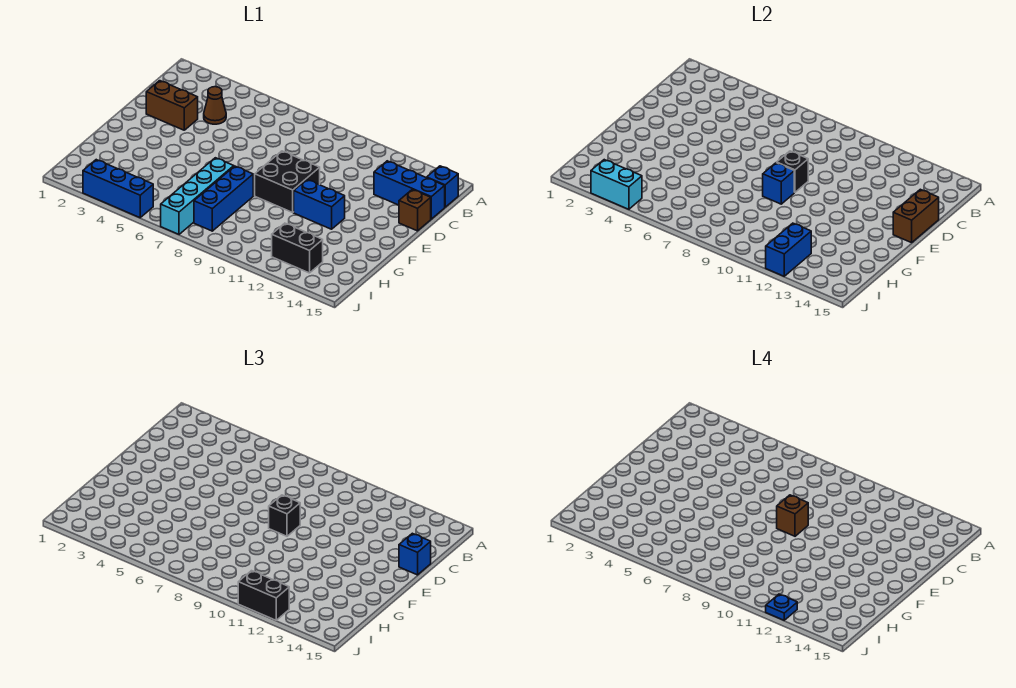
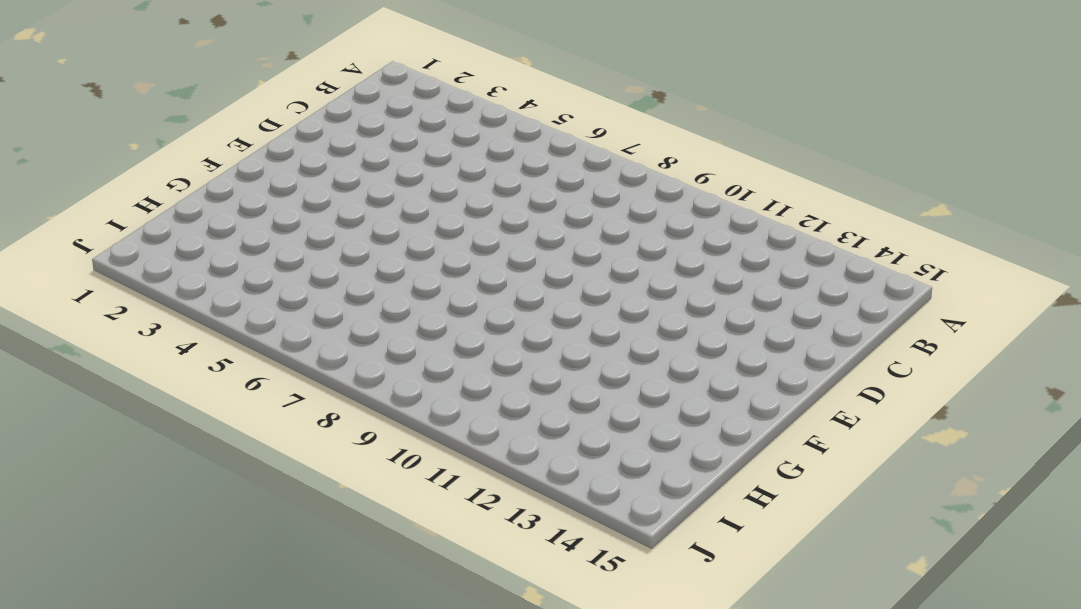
none -> blue brick B15 level 1
none -> brown cone C4 level 1
none -> blue brick C13:C15 level 1

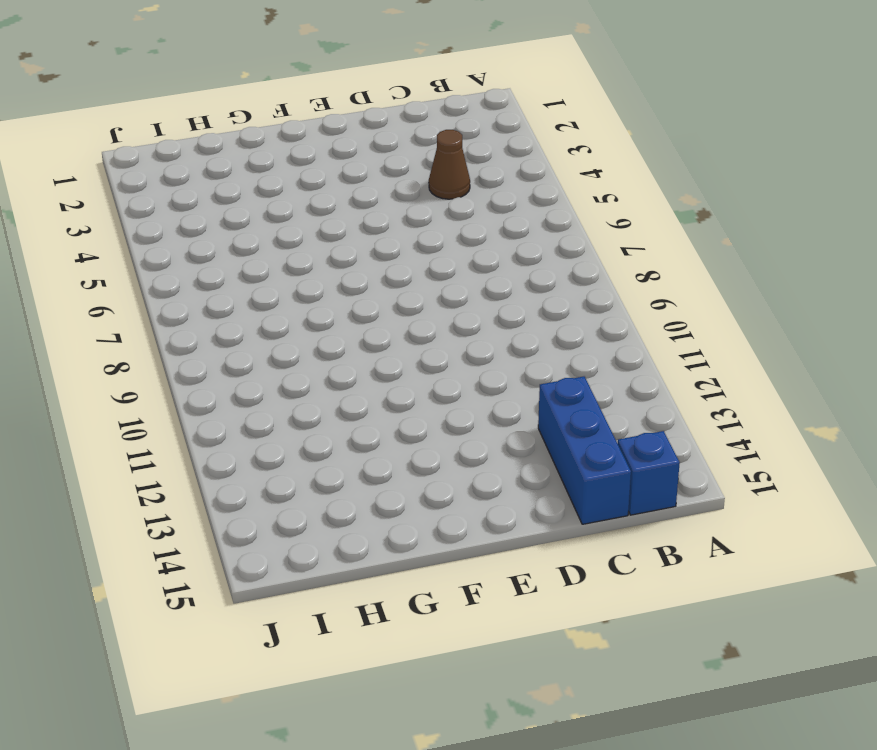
none -> brown brick D2:D3 level 1
none -> brown brick D15 level 1
none -> black brick E9:F10 level 1

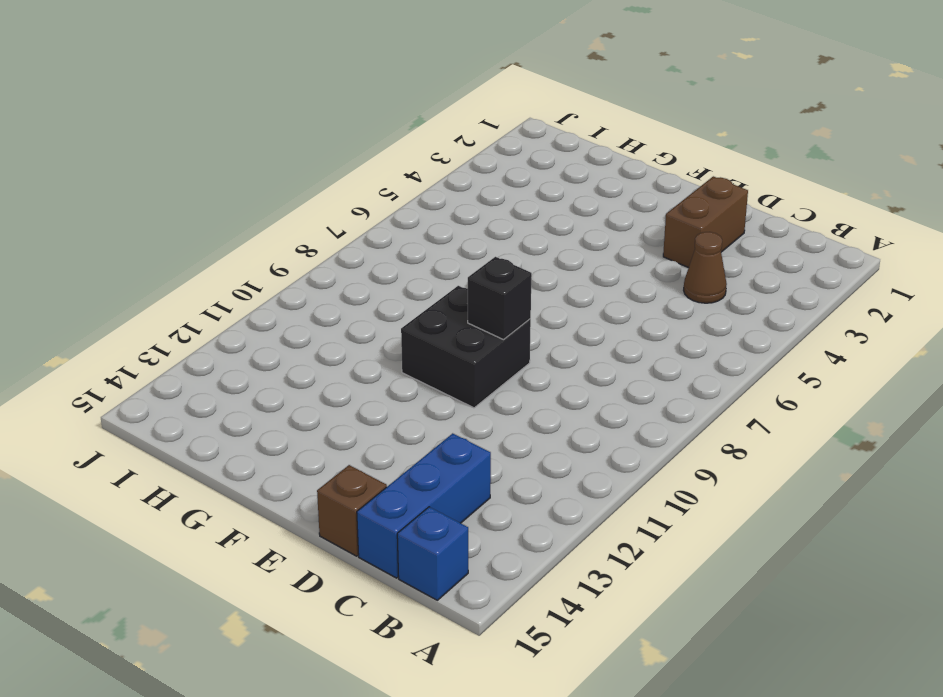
none -> blue brick F11:F12 level 1
none -> cyan brick G7:J7 level 1
none -> blue brick G8:I8 level 1

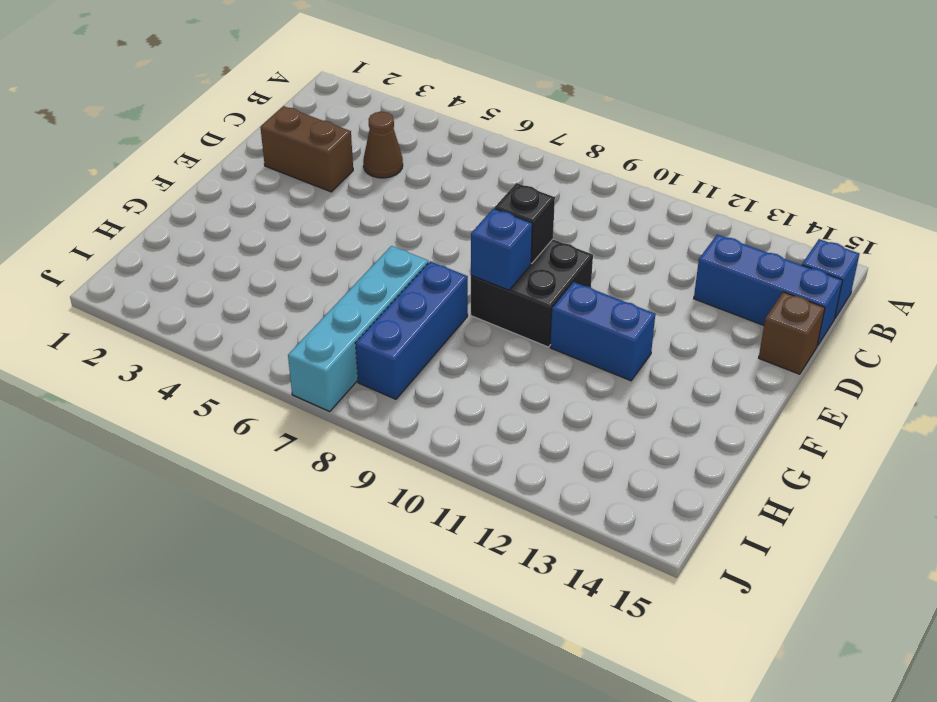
none -> black brick I12:I13 level 1
none -> blue brick J3:J5 level 1
none -> brown brick D15:E15 level 2

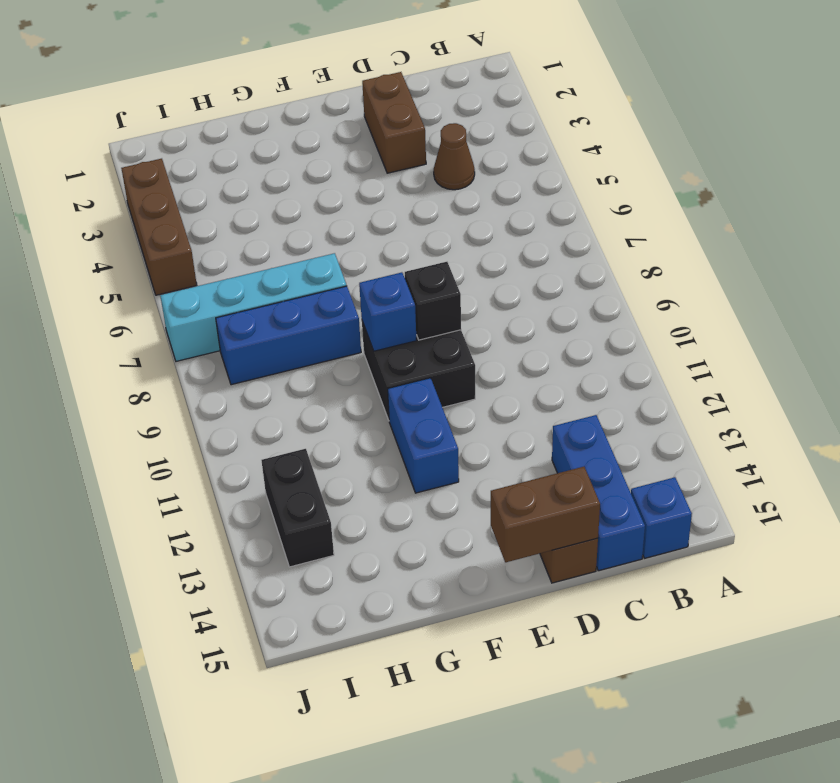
brown brick J3:J5 level 1 -> blue brick J3:J5 level 1
none -> blue brick I12:J12 level 2
none -> cyan brick J3:J4 level 2
none -> blue brick D15 level 3

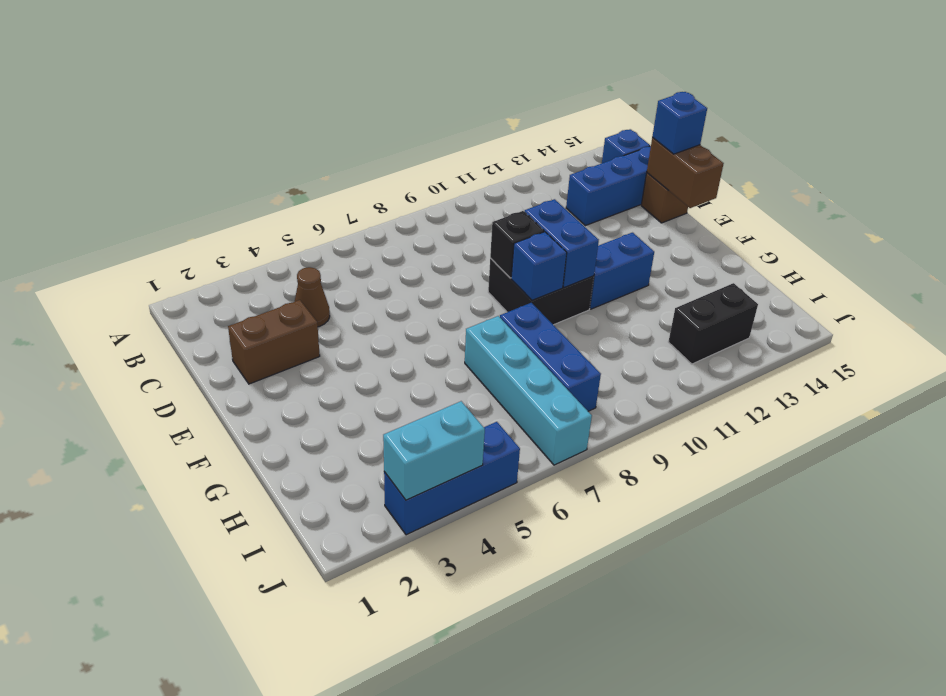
blue brick E10:F10 level 2 -> blue brick I12:J12 level 2
none -> black brick E9 level 3
none -> black brick J11:J12 level 3
none -> brown brick E9 level 4

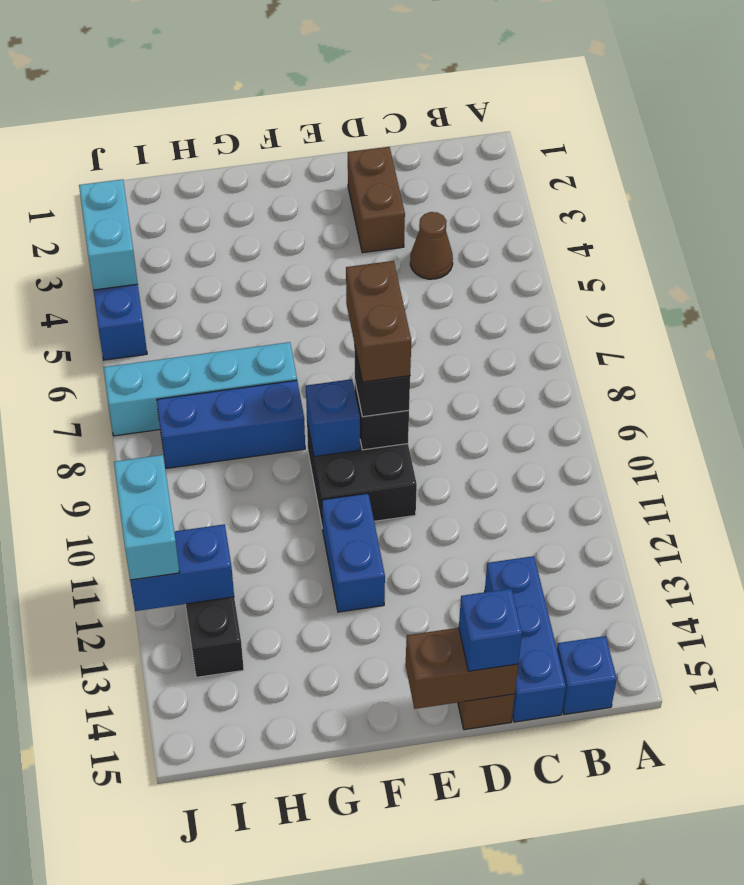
brown brick E8:E9 level 4 -> brown brick E9 level 4
cyan brick J11:J12 level 3 -> black brick J11:J12 level 3
none -> blue plate J12 level 4

